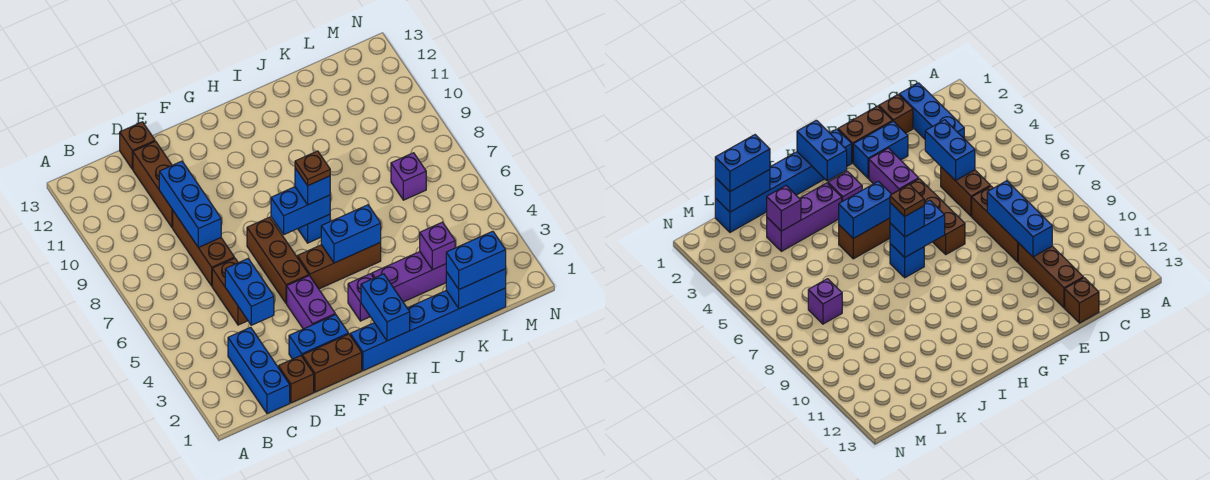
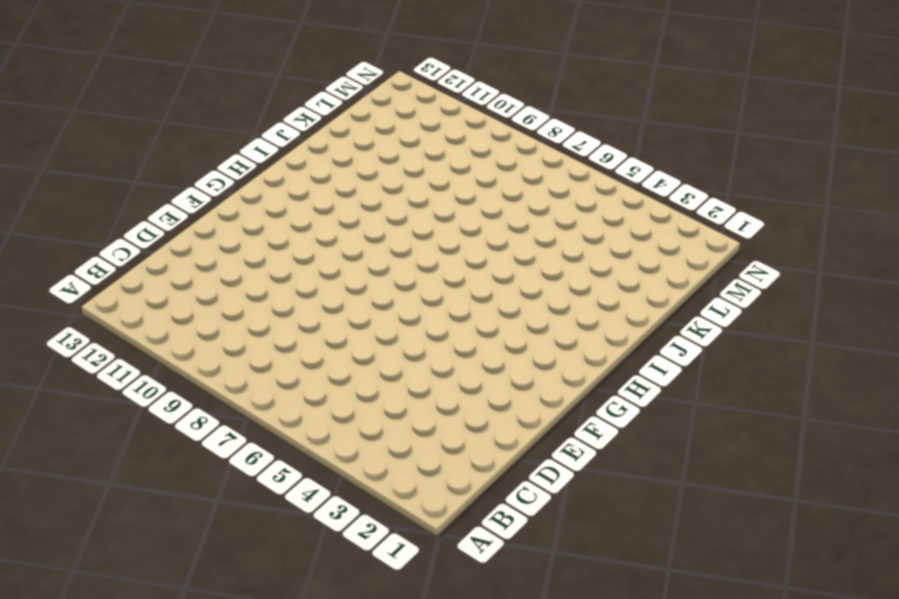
none -> blue brick C1:C3 level 1
none -> brown brick D1 level 1
none -> brown brick D5:D6 level 1

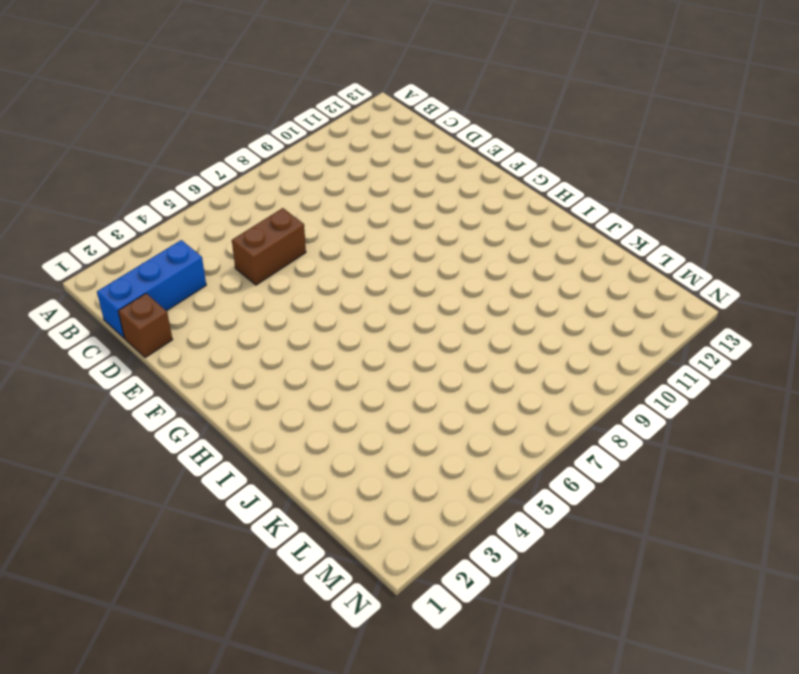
none -> brown brick D7:D9 level 1
none -> brown brick D10:D12 level 1
none -> brown brick D13 level 1

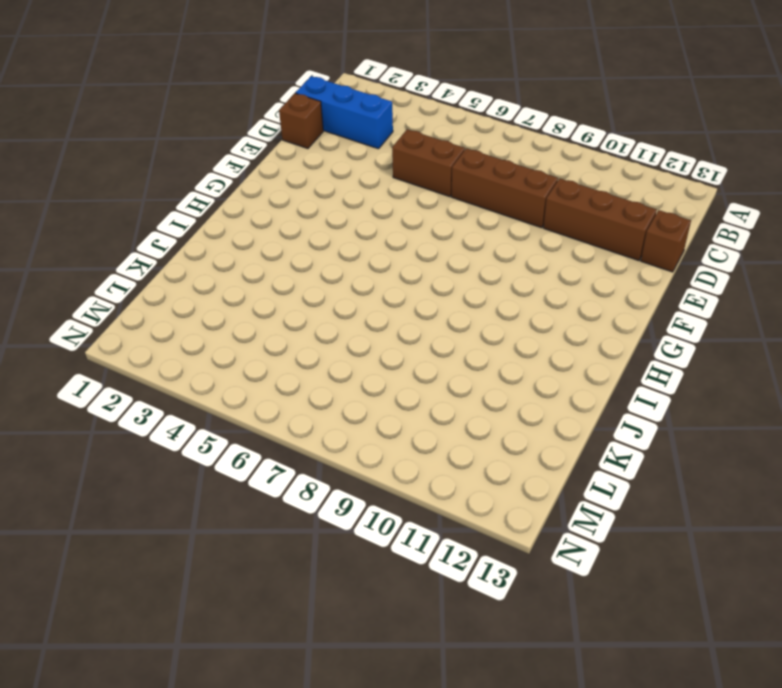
none -> brown brick E1:F1 level 1
none -> blue brick E2:F2 level 1
none -> purple brick F3:F4 level 1

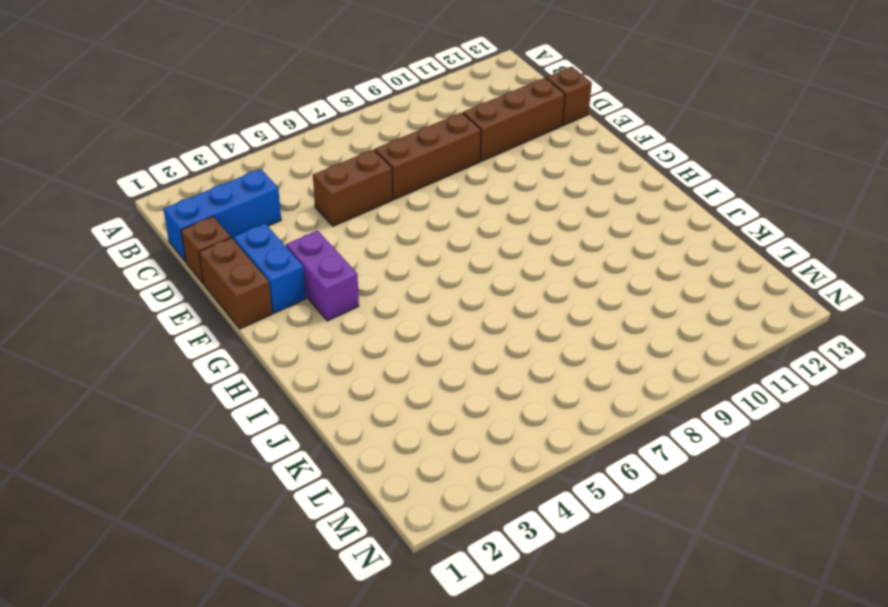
purple brick F3:G3 level 1 -> purple brick F3:F4 level 1
none -> brown brick F5:F7 level 1
none -> blue brick G1:L1 level 1
none -> brown brick G5:I5 level 1

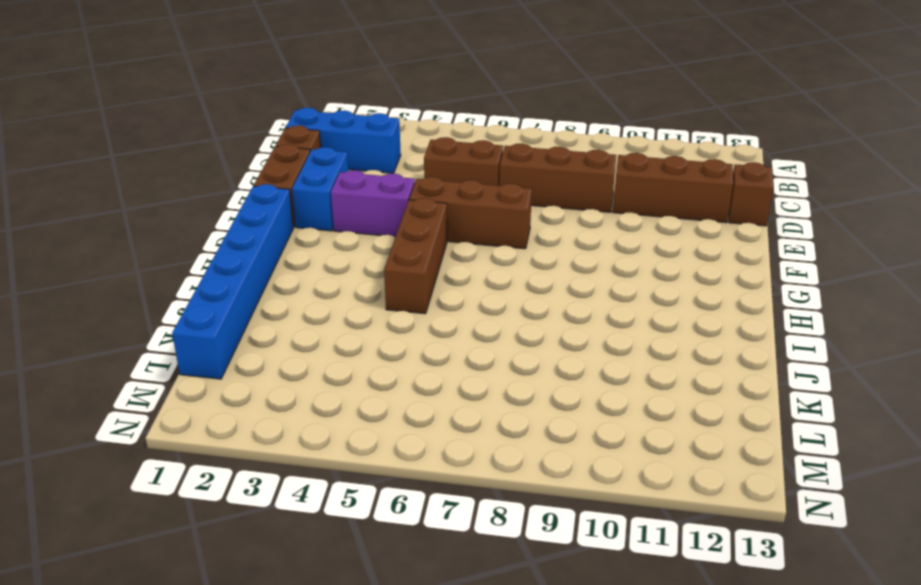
none -> purple brick H3 level 1
none -> blue brick H7 level 1
none -> purple brick I3:K3 level 1

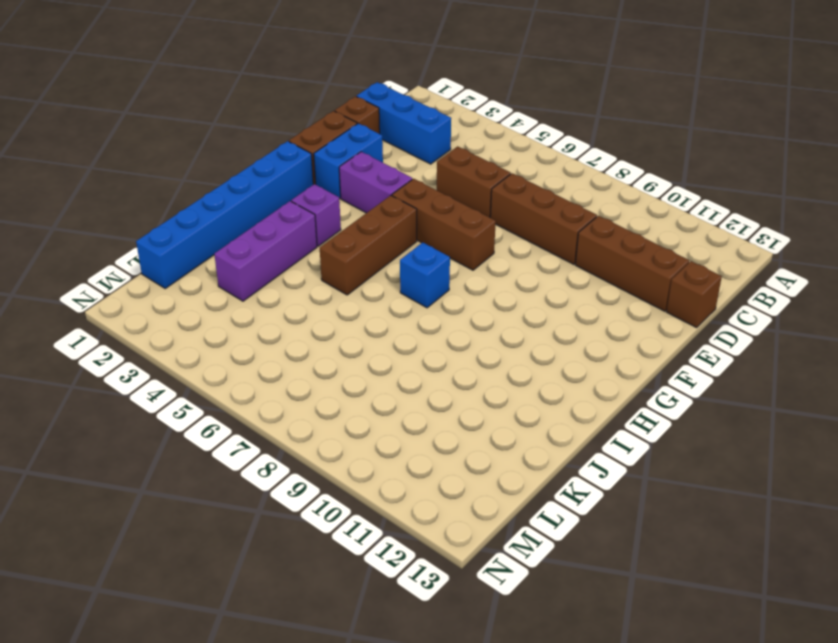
none -> purple brick L7 level 1
none -> blue brick D4:D5 level 2
none -> blue brick D8:D10 level 2

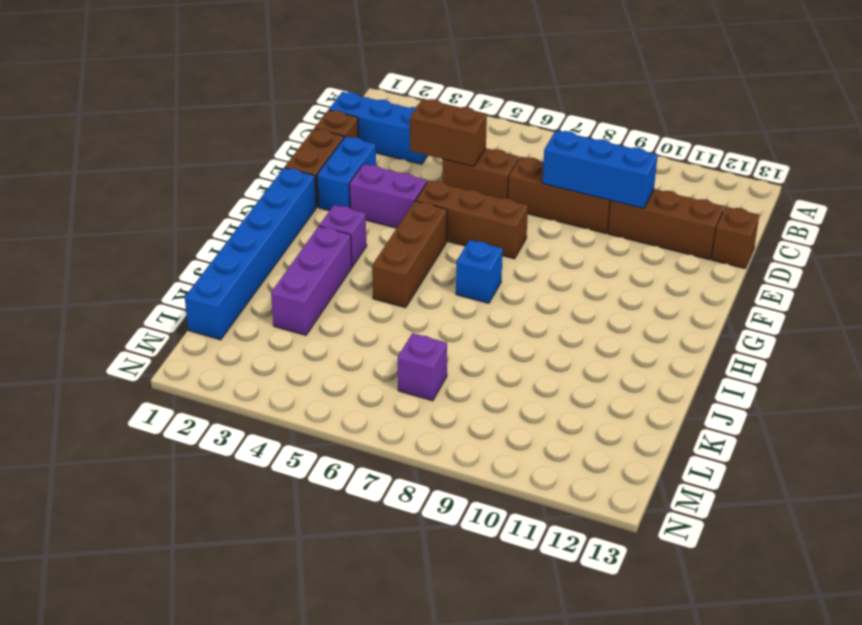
brown brick D4:D5 level 2 -> blue brick D4:D5 level 2
none -> blue brick G7:H7 level 2
none -> blue brick H1:H2 level 2
none -> blue brick H5:I5 level 2

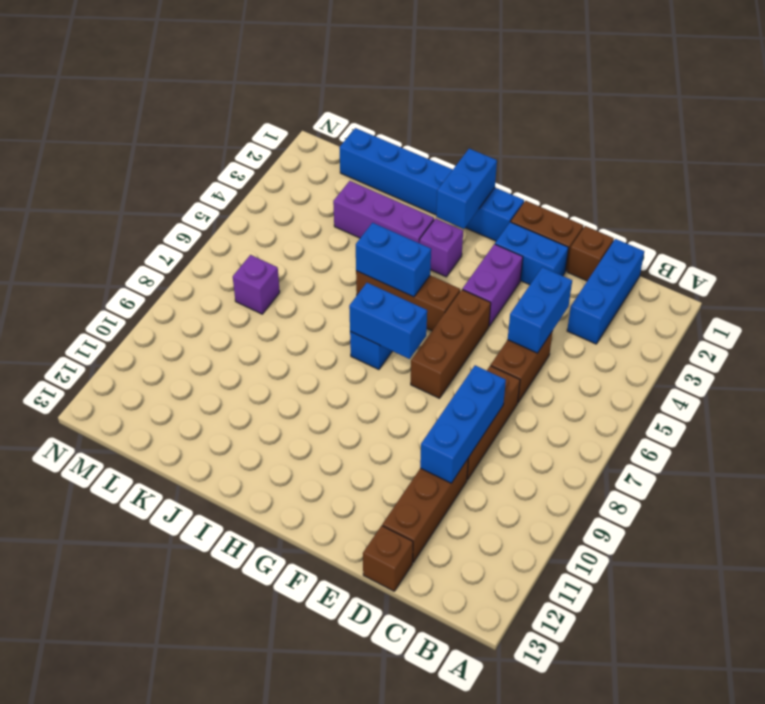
none -> blue brick K1:L1 level 2
none -> purple brick K3 level 2
none -> blue brick H7 level 3

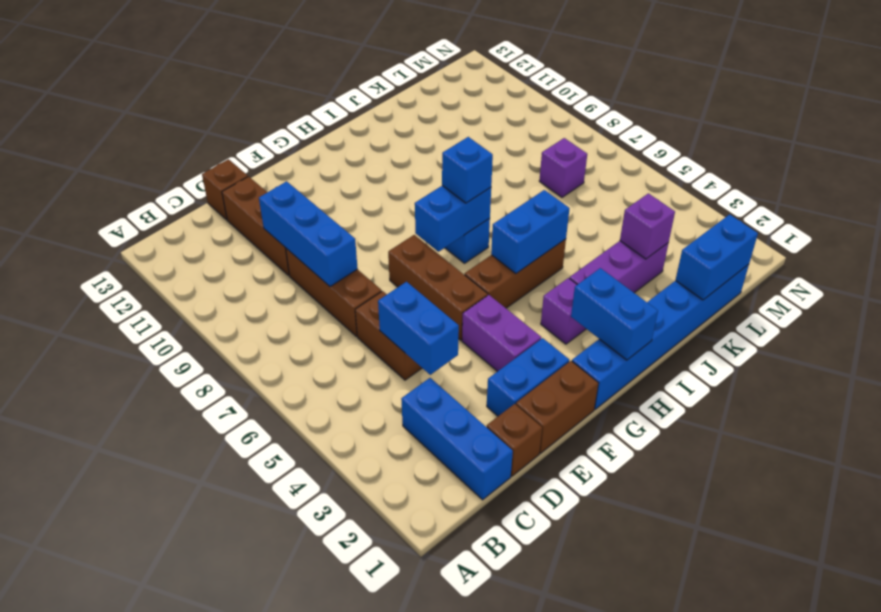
none -> blue brick K1:L1 level 3
none -> brown plate H7 level 4

